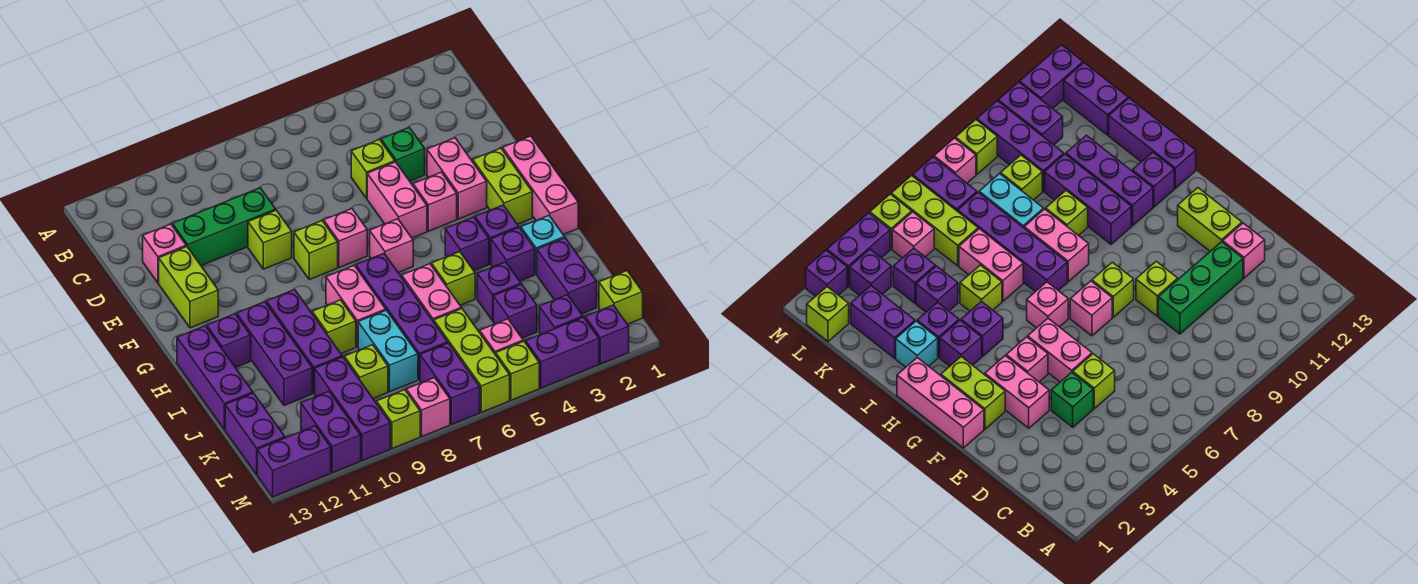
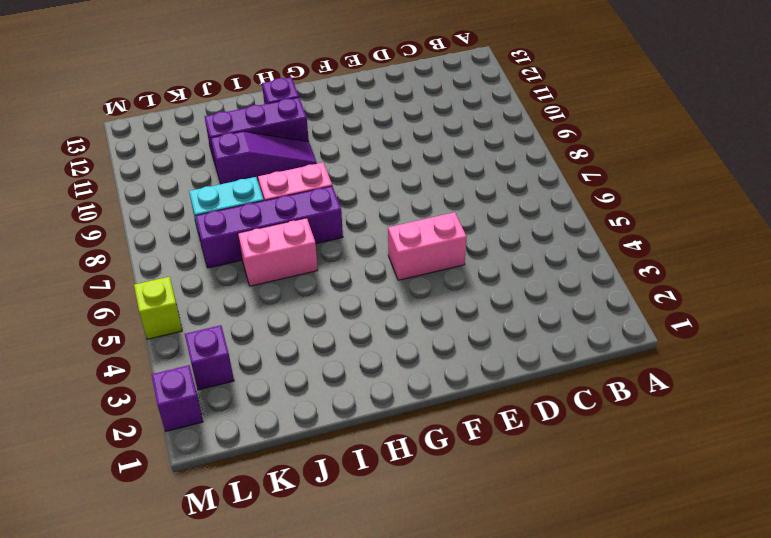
purple slope H10:J10 level 1 top J -> purple brick H10:J10 level 1
none -> green brick D4 level 1
none -> lime brick D5 level 1
none -> green brick D9:D11 level 1
none -> pink brick D12 level 1

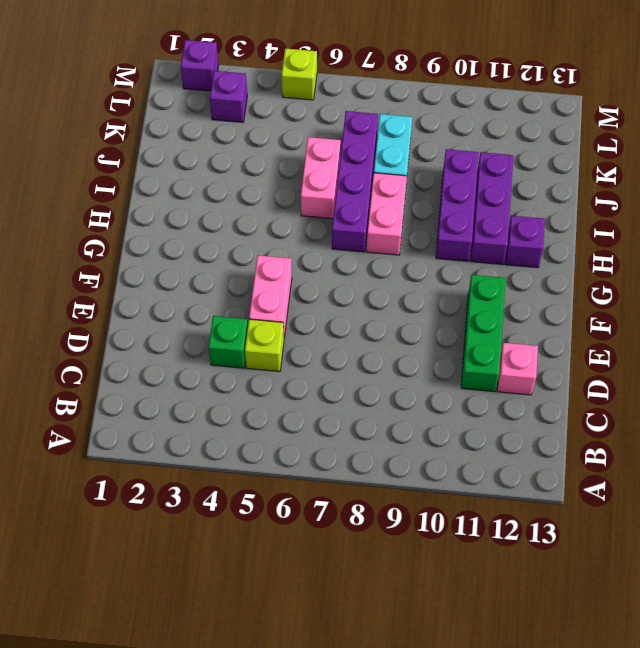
green brick D11:F11 level 1 -> green brick D9:D11 level 1
none -> pink brick E3:F3 level 1
none -> lime brick E9 level 1
none -> lime brick E12:F12 level 1
none -> pink brick F1:H1 level 1

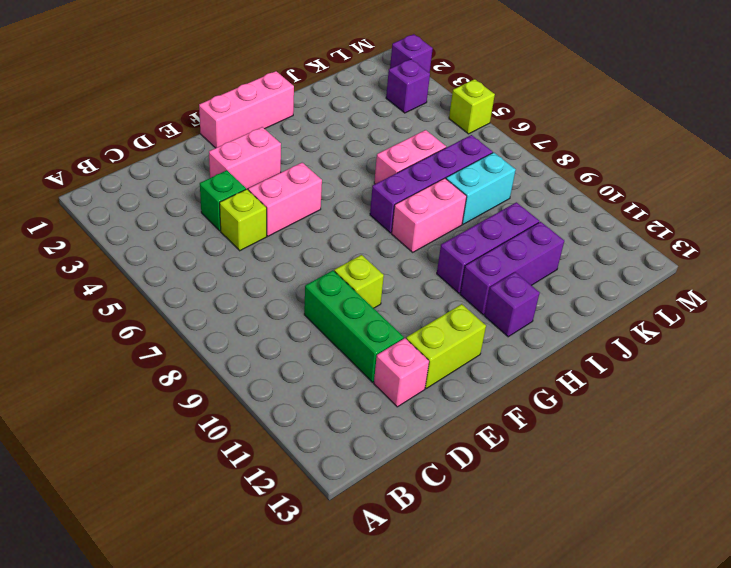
none -> lime brick F2:G2 level 1
none -> pink brick F4 level 1
none -> pink brick F7 level 1
none -> lime brick F8 level 1

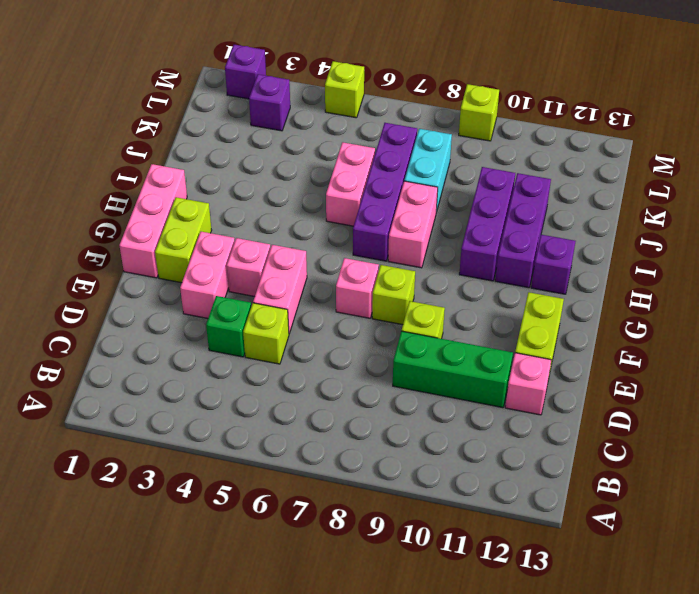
none -> pink brick G6 level 1
none -> purple brick H3 level 1
none -> purple brick H4 level 1
none -> purple brick H13:J13 level 1

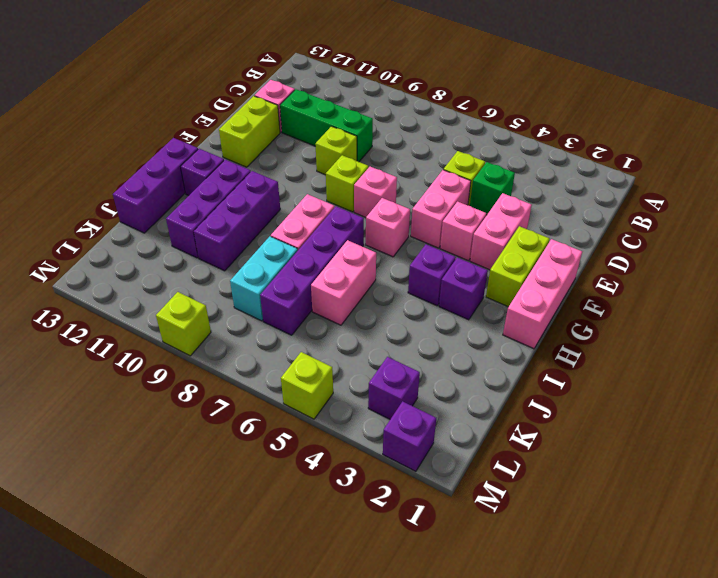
none -> cyan brick I2 level 1
none -> purple brick I3 level 1
none -> lime brick I5 level 1
none -> lime brick I9 level 1

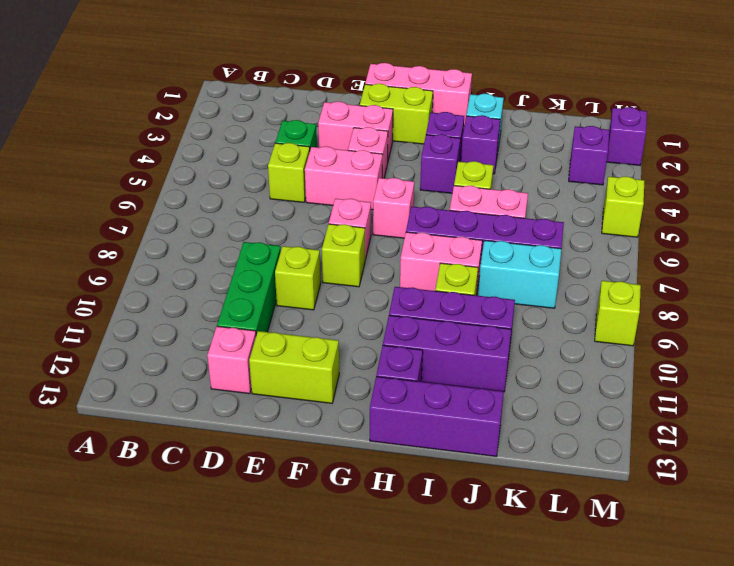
none -> purple brick J2:K2 level 1
none -> purple brick J4 level 1
none -> purple brick K4 level 1
none -> lime brick K6:M6 level 1

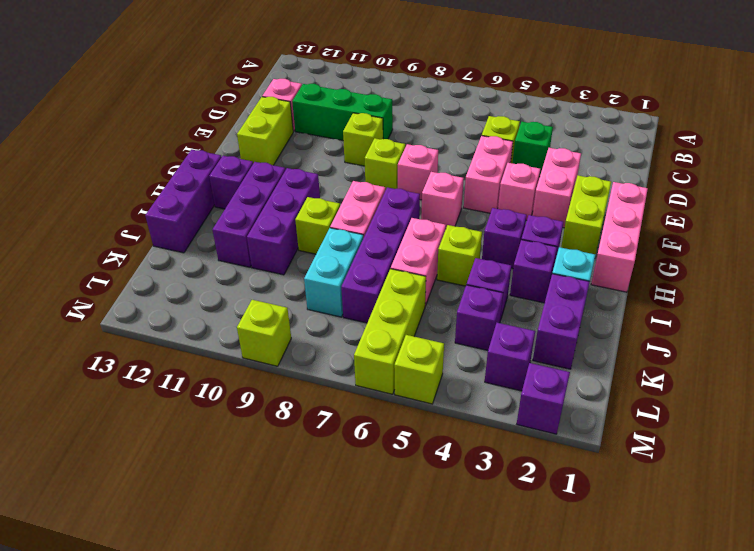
none -> lime brick K9 level 1
none -> purple brick K10:M10 level 1
none -> purple brick K13:L13 level 1
none -> lime brick L1 level 1

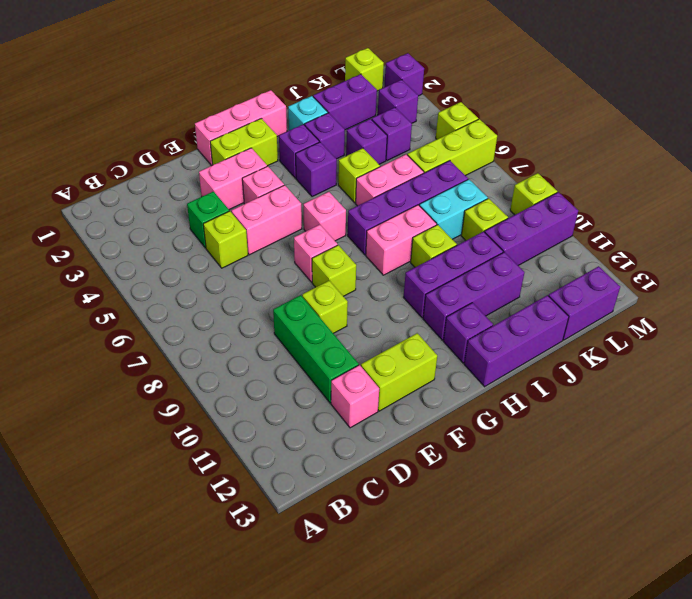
none -> pink brick L5 level 1
none -> purple brick L7:M7 level 1
none -> purple brick L11:M11 level 1
none -> purple brick M3:M4 level 1

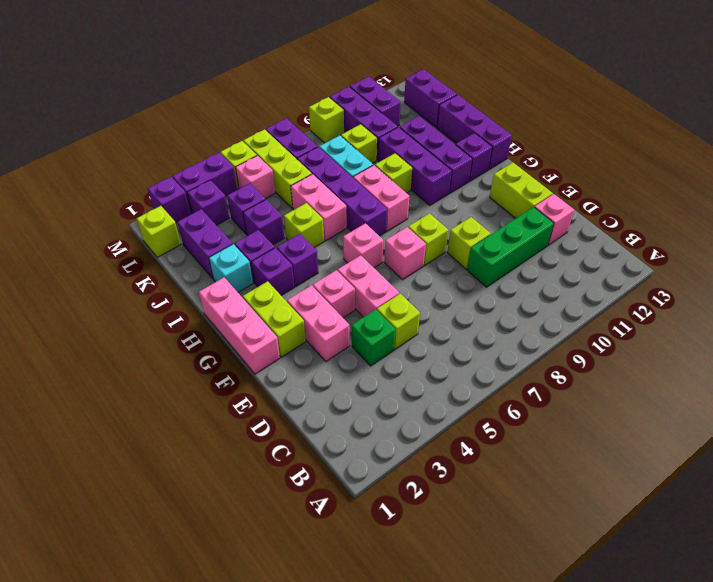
none -> pink brick M8 level 1
none -> purple brick M12:M13 level 1

